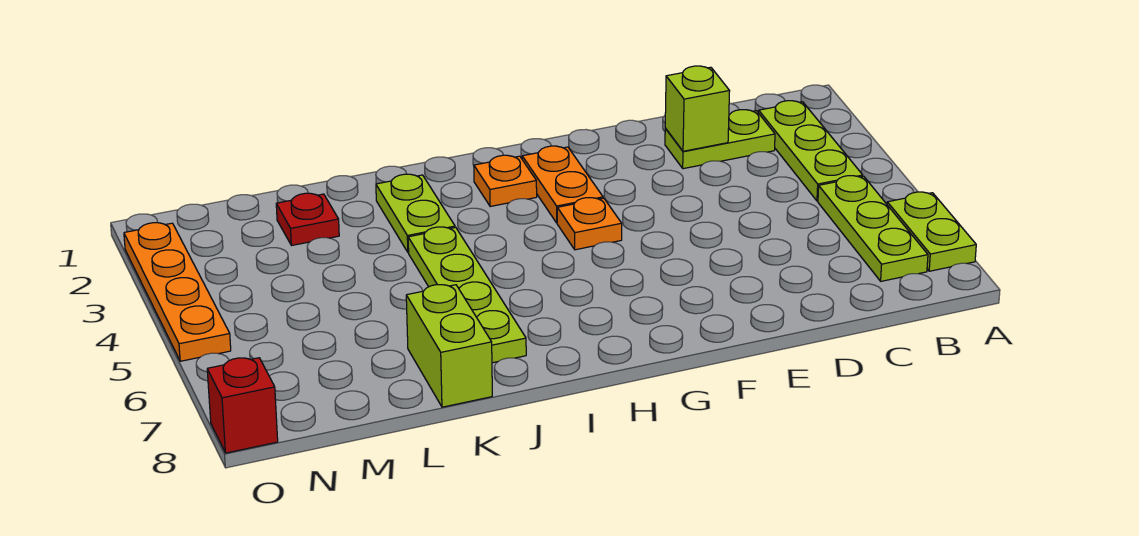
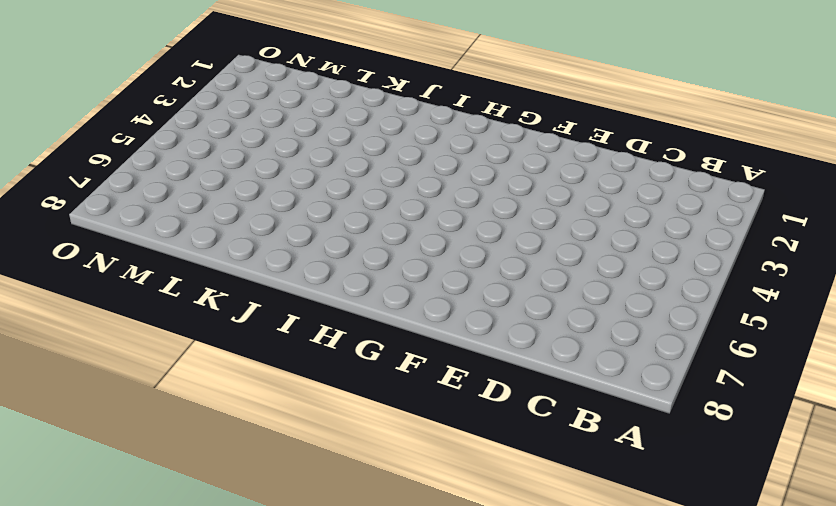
none -> lime plate A6:A7 level 1
none -> lime plate B2:B4 level 1
none -> lime plate B5:B7 level 1

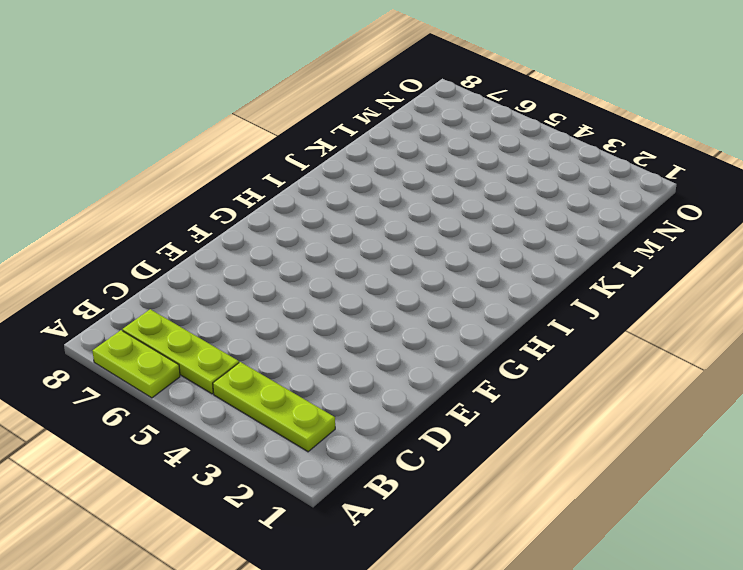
none -> lime plate C2:D2 level 1
none -> orange plate G2:G3 level 1
none -> orange plate G4 level 1

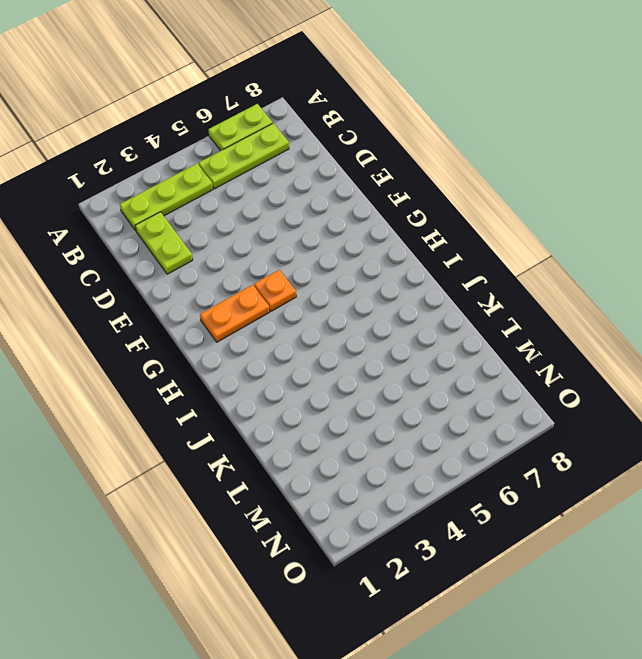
none -> orange plate H2 level 1
none -> lime plate J2:J3 level 1
none -> lime plate J4:J7 level 1

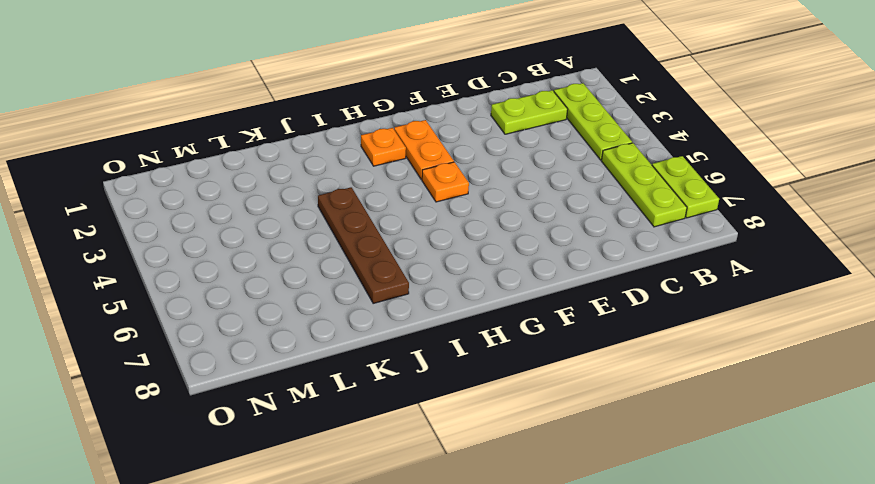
brown plate J4:J7 level 1 -> lime plate J4:J7 level 1
none -> lime plate J2:J3 level 1
none -> lime brick K7:K8 level 1
none -> red plate L2 level 1

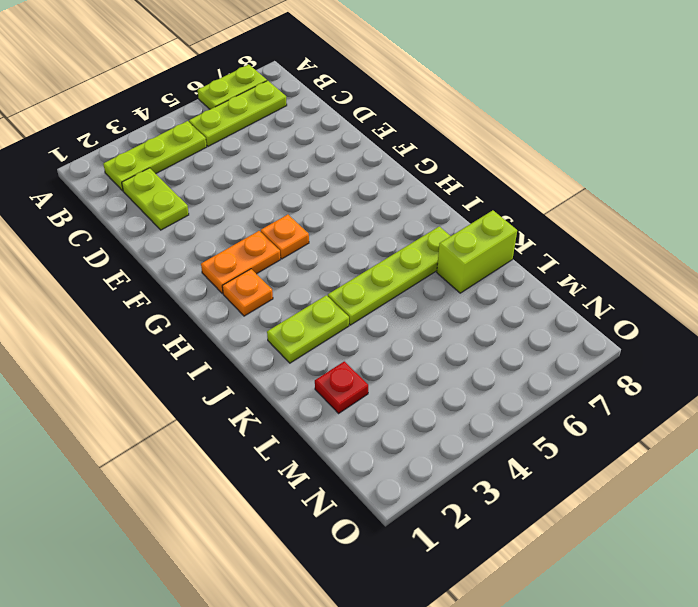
none -> orange plate O2:O5 level 1
none -> red brick O8 level 1
none -> lime brick D2 level 2

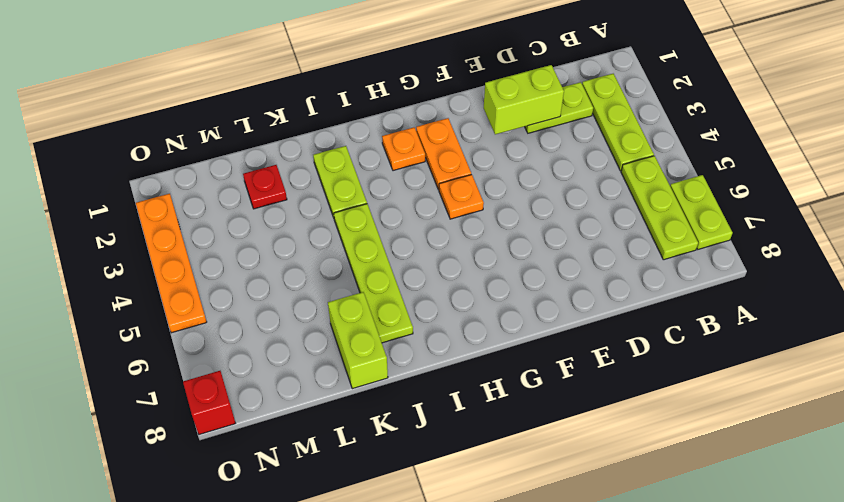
lime brick D2:E2 level 2 -> lime brick D2 level 2

